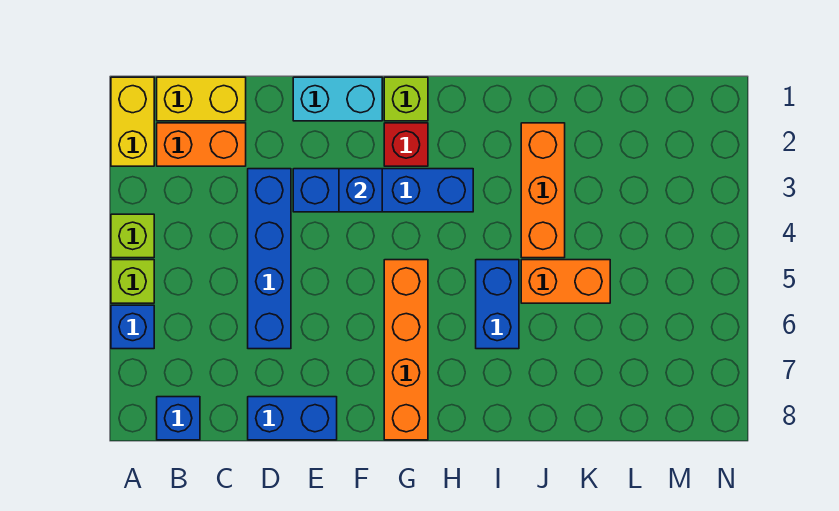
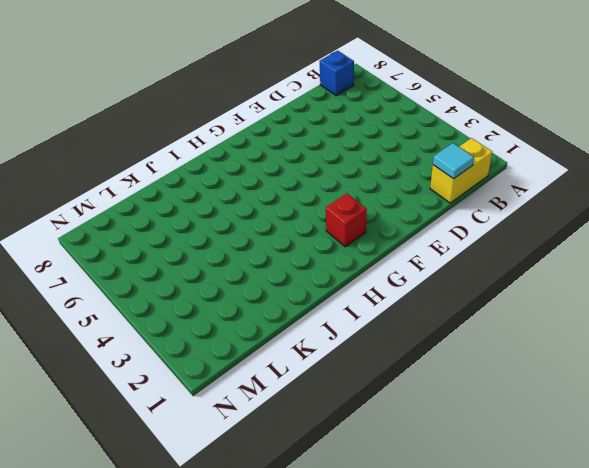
cyan tile C1 level 2 -> none
none -> yellow brick A1:A2 level 1
none -> lime brick A4 level 1
none -> lime brick A5 level 1

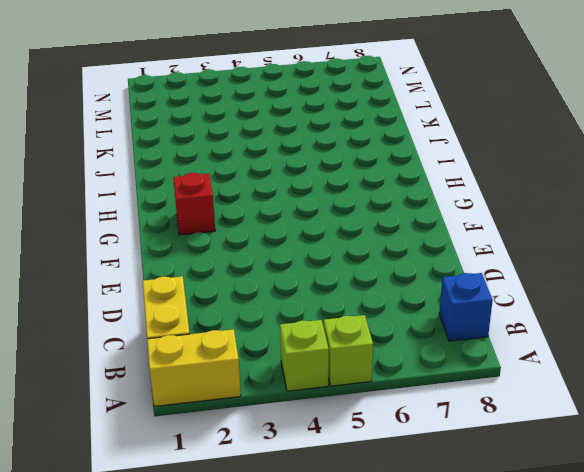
none -> blue brick A6 level 1
none -> orange brick B2:C2 level 1
none -> blue brick D3:D6 level 1

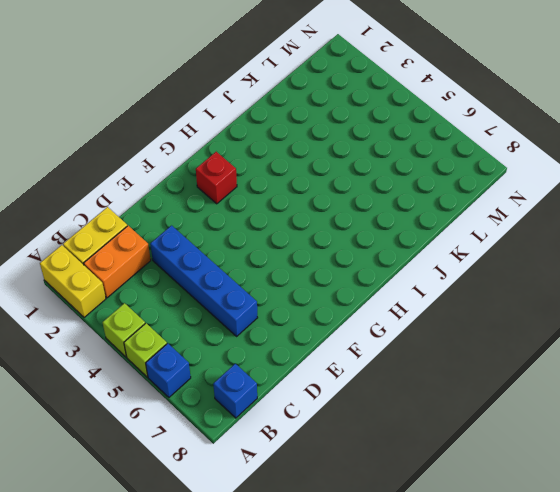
none -> blue brick D8:E8 level 1
none -> cyan brick E1:F1 level 1
none -> blue brick E3:H3 level 1

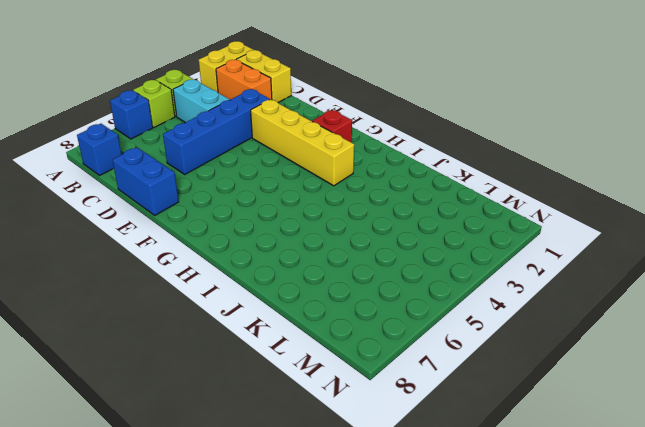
cyan brick B4:C4 level 1 -> cyan brick E1:F1 level 1
yellow brick E3:H3 level 1 -> blue brick E3:H3 level 1
none -> lime brick G1 level 1
none -> orange brick G5:G8 level 1
none -> blue brick I5:I6 level 1

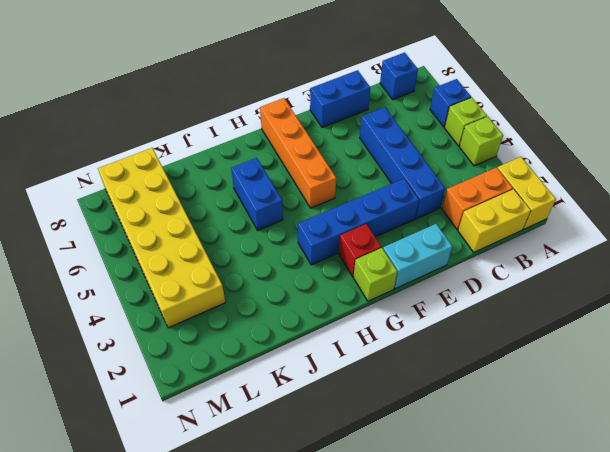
yellow brick L3:M8 level 1 -> none
none -> orange brick J2:J4 level 1
none -> orange brick J5:K5 level 1
none -> blue brick F3 level 2

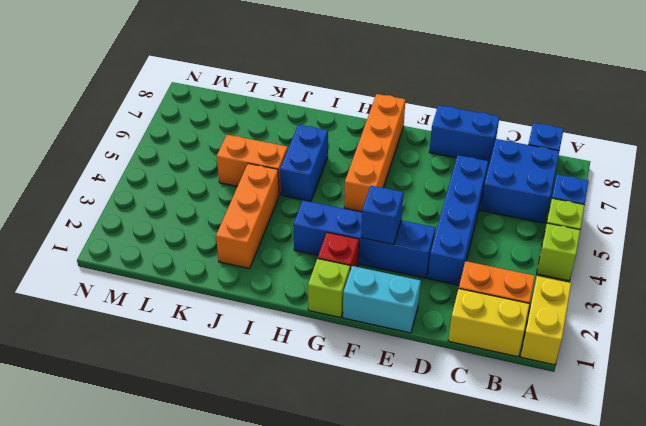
blue brick B6:C7 level 1 -> none

